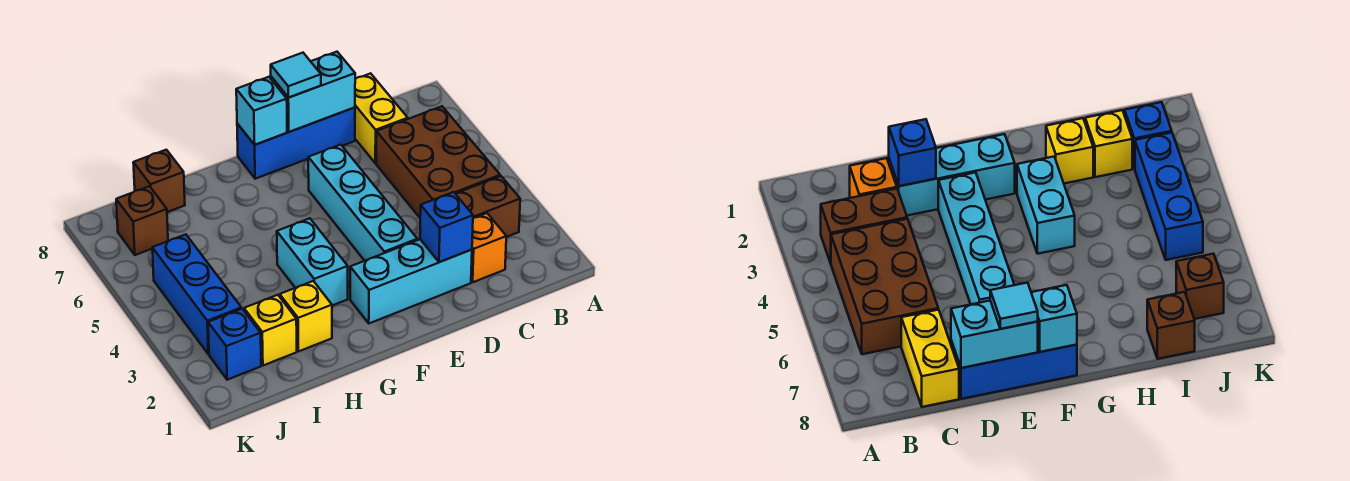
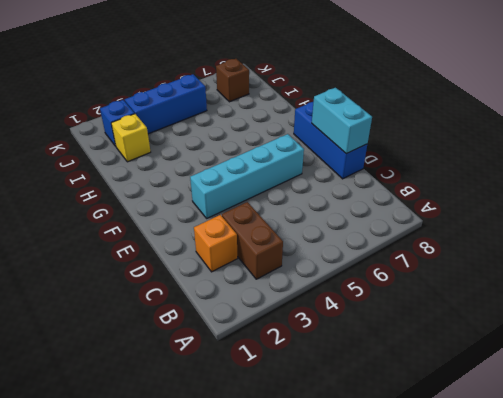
none -> brown brick B4:C6 level 1
none -> yellow brick C7:C8 level 1
none -> cyan brick D2:F2 level 1

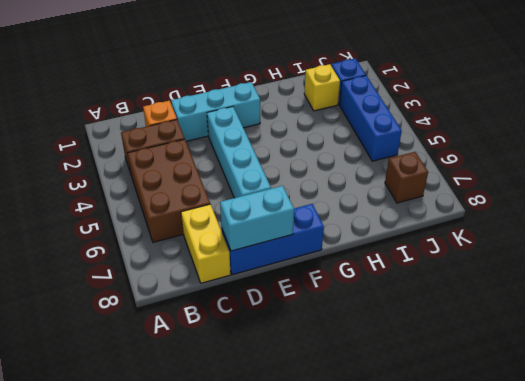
none -> cyan brick G3:G4 level 1
none -> yellow brick H2 level 1
none -> brown brick I8 level 1

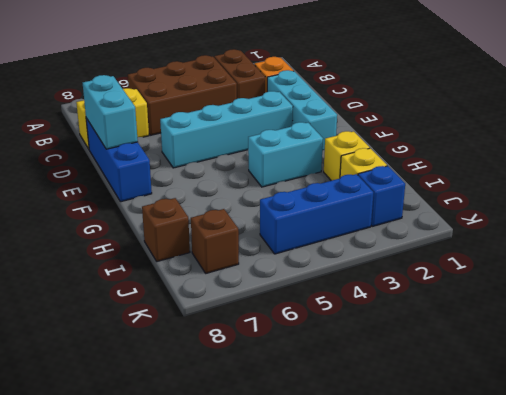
none -> blue brick D2 level 2
none -> cyan brick F8 level 2
none -> cyan tile E8 level 3

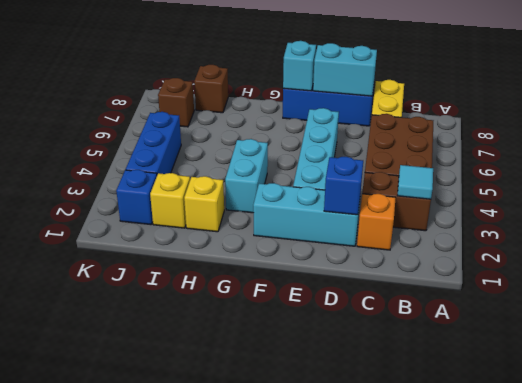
cyan tile B3 level 2 -> cyan tile E8 level 3

